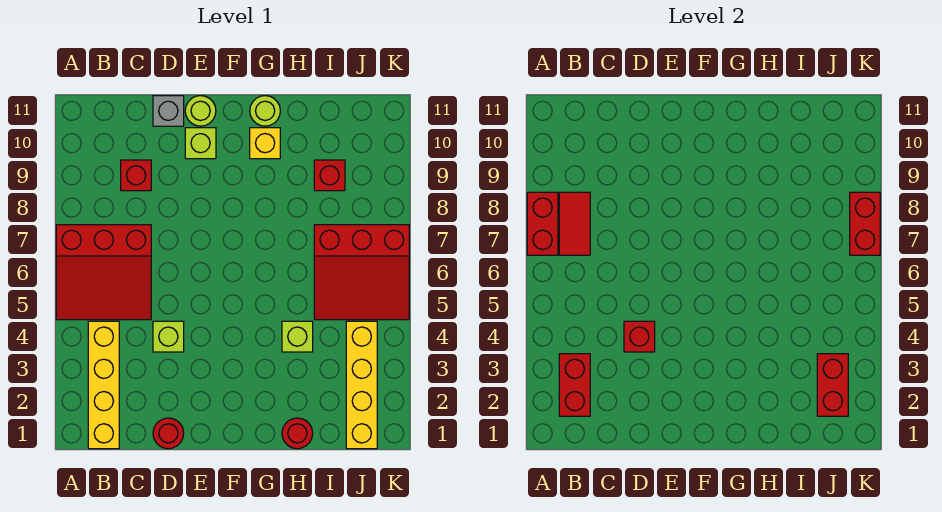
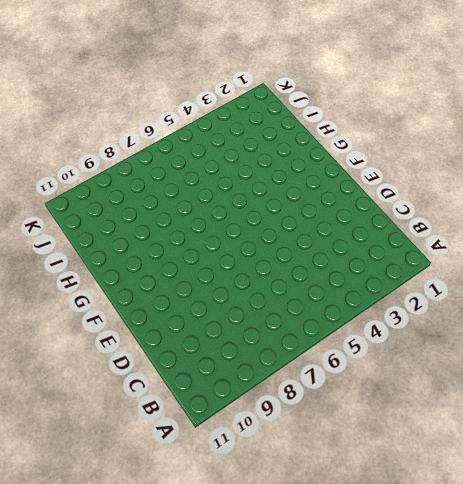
none -> red slope A5:C7 level 1 top 7
none -> yellow brick B1:B4 level 1
none -> red brick C9 level 1

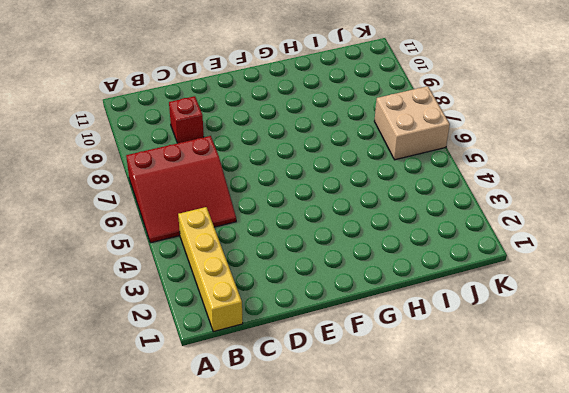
tan brick J6:K7 level 1 -> red slope I5:K7 level 1 top 7
none -> red round brick D1 level 1
none -> lime brick D4 level 1
none -> grey brick D11 level 1

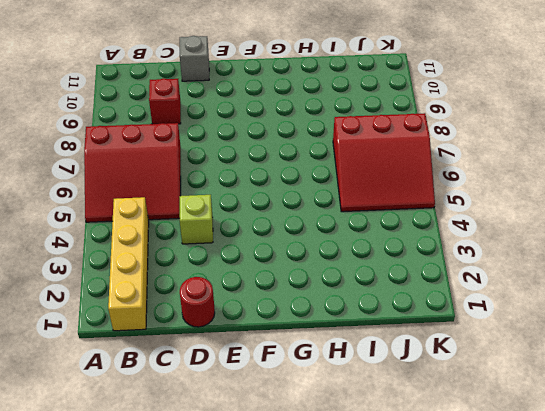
none -> lime brick E10 level 1
none -> lime round brick E11 level 1
none -> yellow brick G10 level 1

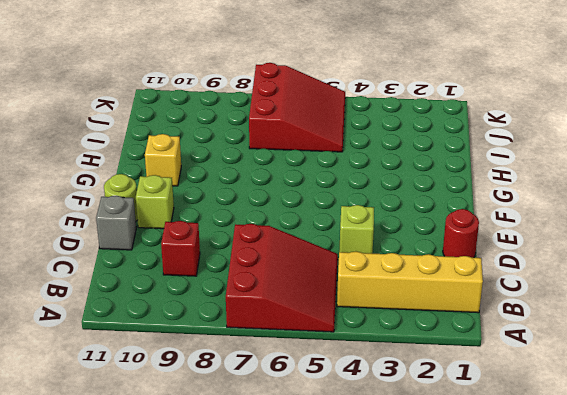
none -> lime round brick G11 level 1
none -> red round brick H1 level 1
none -> lime brick H4 level 1

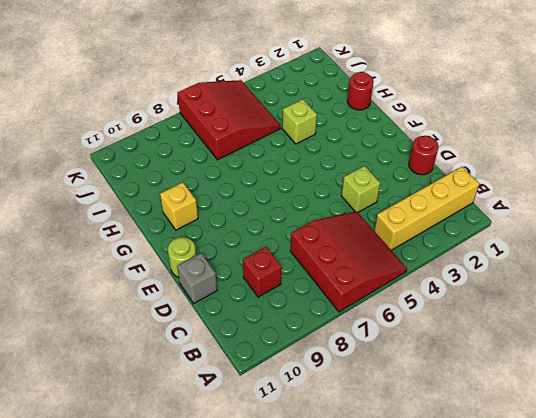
none -> lime brick E10 level 1
none -> lime round brick G11 level 1
none -> red brick I9 level 1

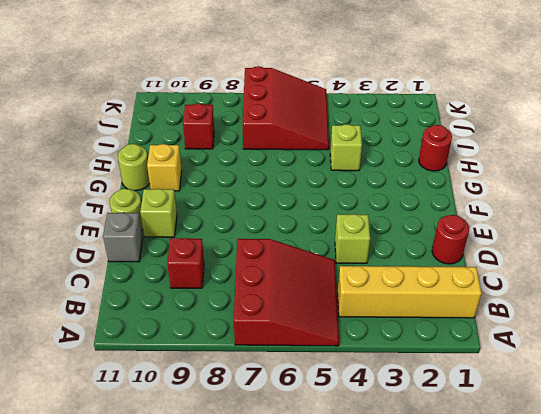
none -> yellow brick J1:J4 level 1
none -> red brick A7:A8 level 2
none -> red brick B2:B3 level 2

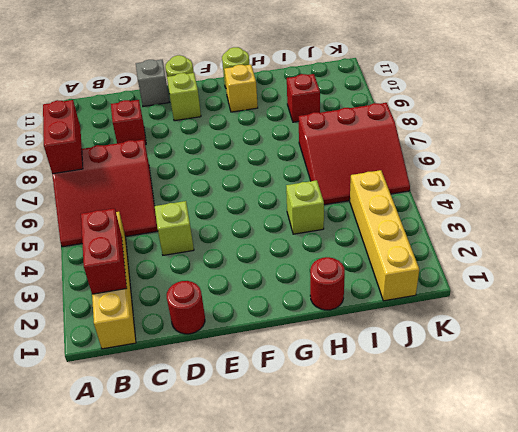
none -> red tile B7:B8 level 2
none -> red brick D4 level 2
none -> red brick J2:J3 level 2

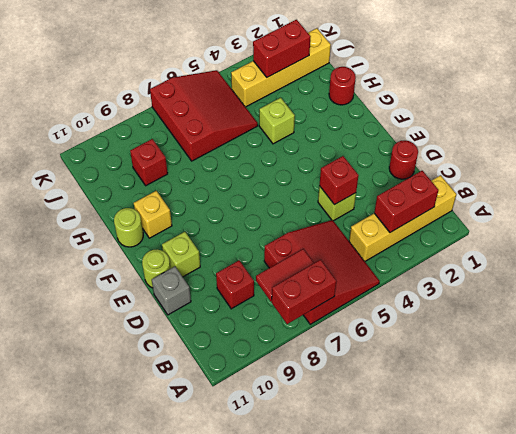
none -> red brick K7:K8 level 2

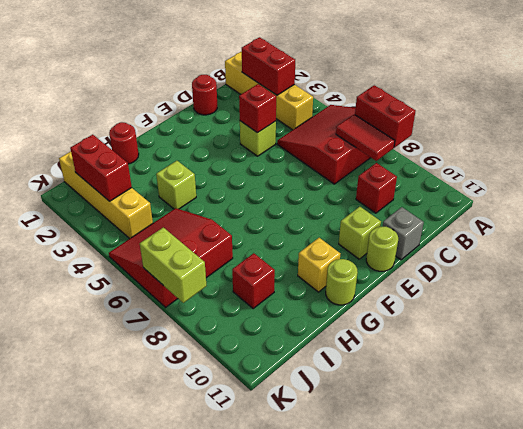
lime brick K7:K8 level 2 -> red brick K7:K8 level 2

